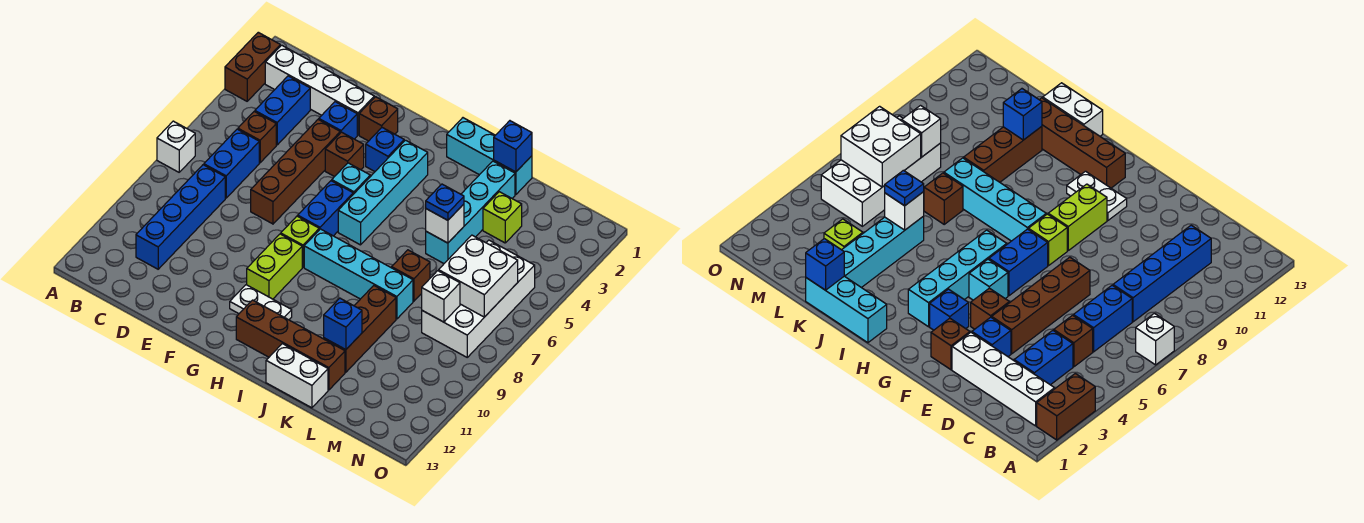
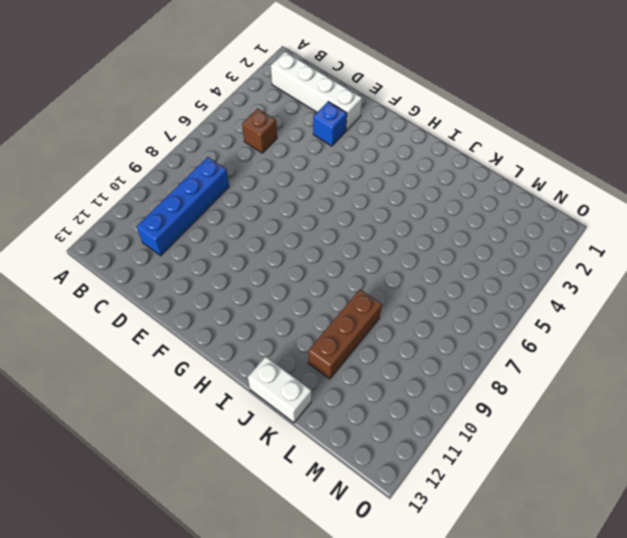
none -> brown brick A2:A3 level 1
none -> white brick A7 level 1
none -> blue brick C3:C4 level 1
none -> blue brick C6:C7 level 1

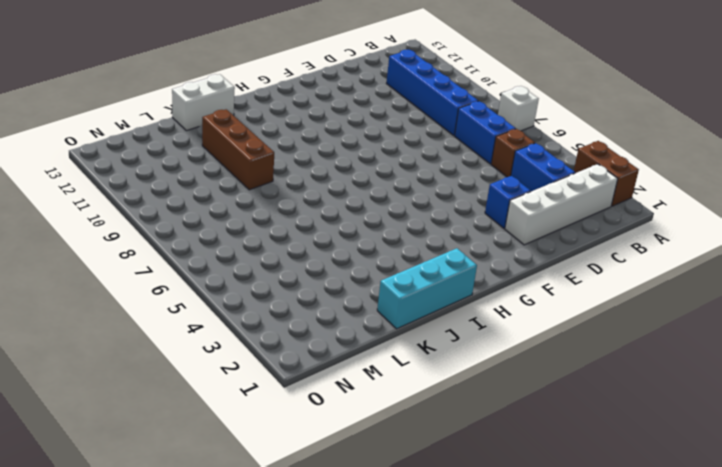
none -> brown brick E4:E7 level 1
none -> brown brick F2 level 1
none -> brown brick F4 level 1
none -> blue brick G3 level 1

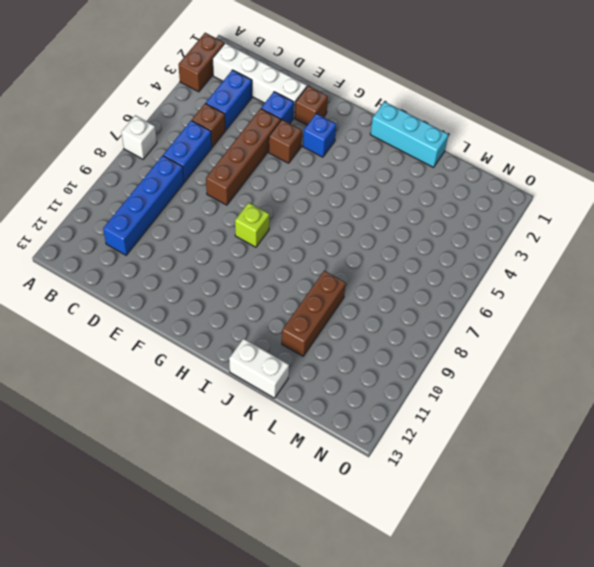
none -> cyan brick G5 level 1
none -> blue brick G6:G7 level 1
none -> lime brick G9:G10 level 1
none -> white plate G11:H11 level 1

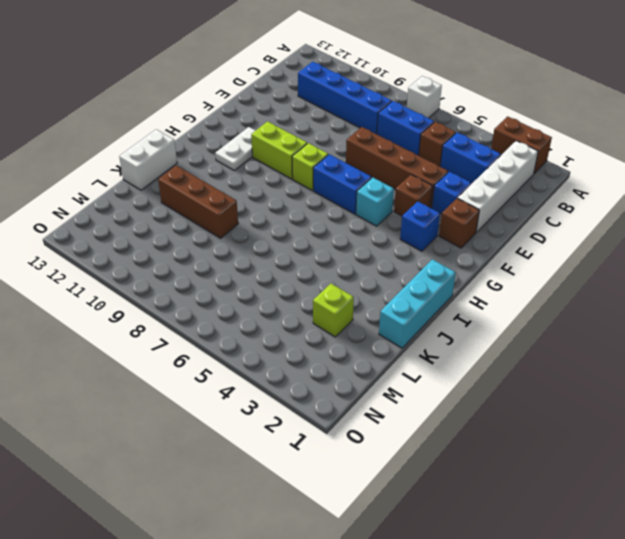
none -> cyan brick H3:H6 level 1
none -> cyan brick H8:K8 level 1
none -> brown brick H12:K12 level 1
none -> cyan brick K2:K5 level 1

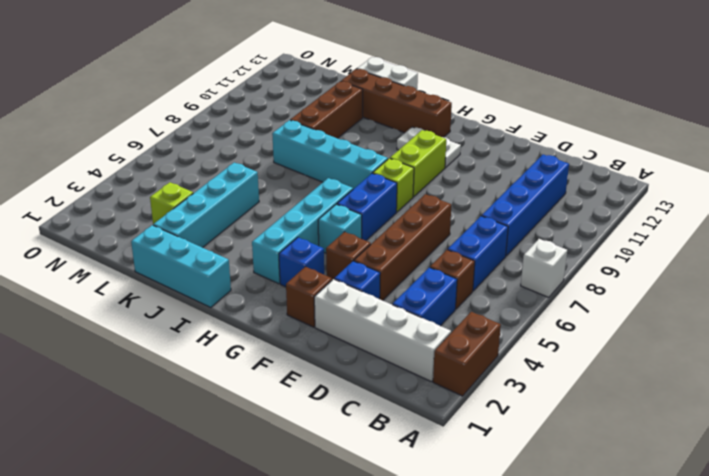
none -> brown brick K7 level 1
none -> white brick M5:N8 level 1
none -> blue brick K1 level 2
none -> white brick K5 level 2

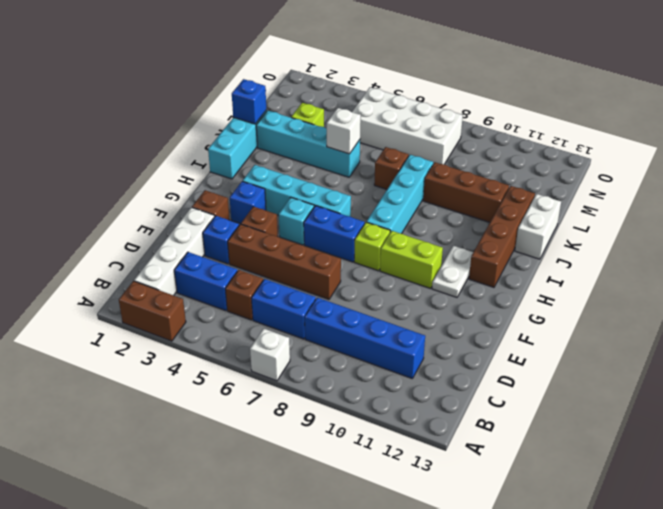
none -> blue brick K11 level 2
none -> white brick M6:N7 level 2
none -> white brick M8 level 2
none -> blue plate K5 level 3

